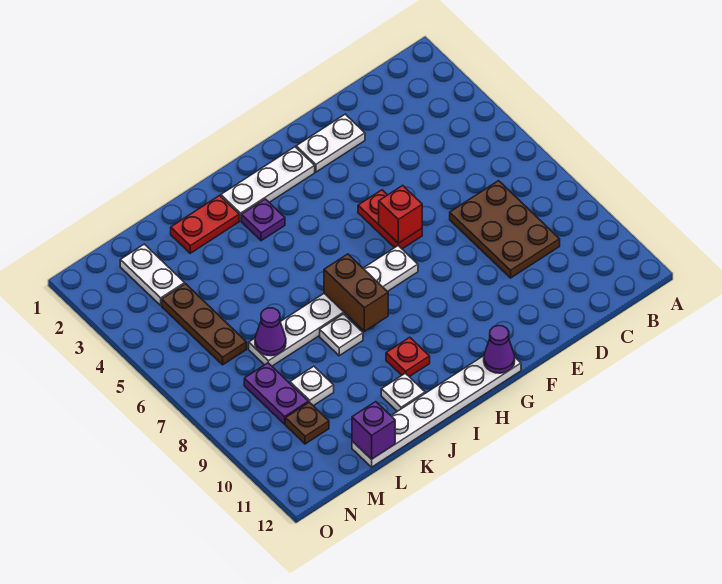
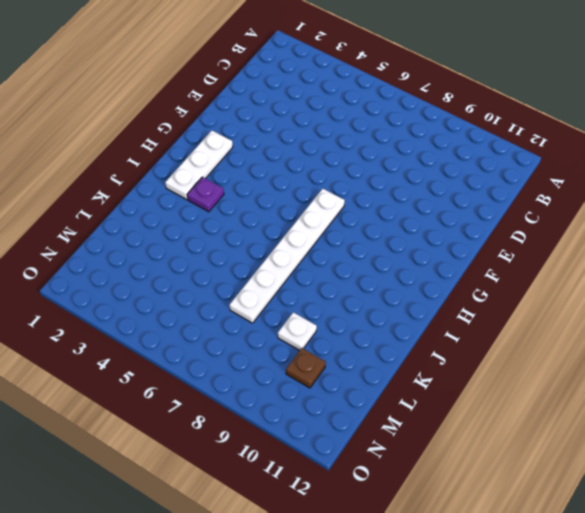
none -> brown plate C7:D9 level 1
none -> white plate E2:F2 level 1
none -> red plate F5:F6 level 1

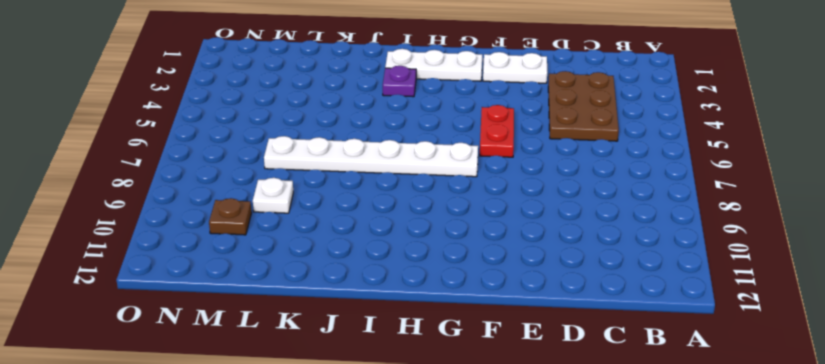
brown plate C3:D5 level 1 -> brown plate C7:D9 level 1
none -> white plate G12:L12 level 1
none -> red plate I10 level 1
none -> red plate J2:K2 level 1

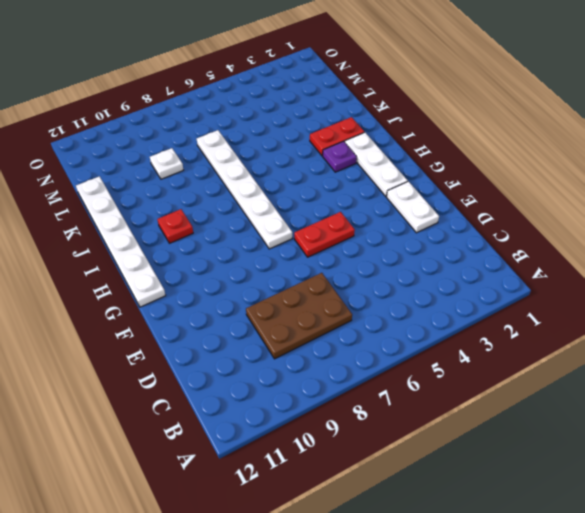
red plate J2:J3 level 1 -> red plate J2:K2 level 1
none -> white plate J8 level 1
none -> white plate J11 level 1
none -> white plate M2:M3 level 1

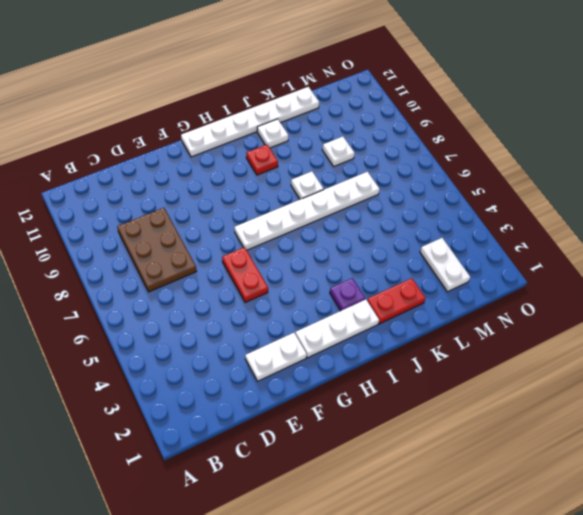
none -> brown plate M4:M6 level 1
none -> purple plate M8:M9 level 1
none -> brown plate M10 level 1

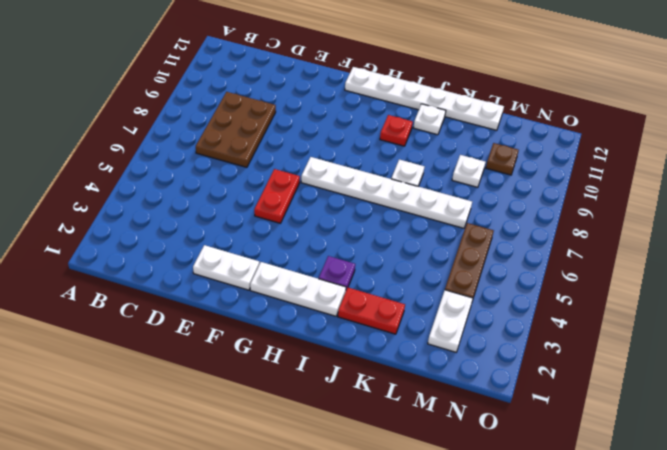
none -> purple plate M8:M9 level 1
none -> red brick F6 level 2
none -> purple cone G12 level 2

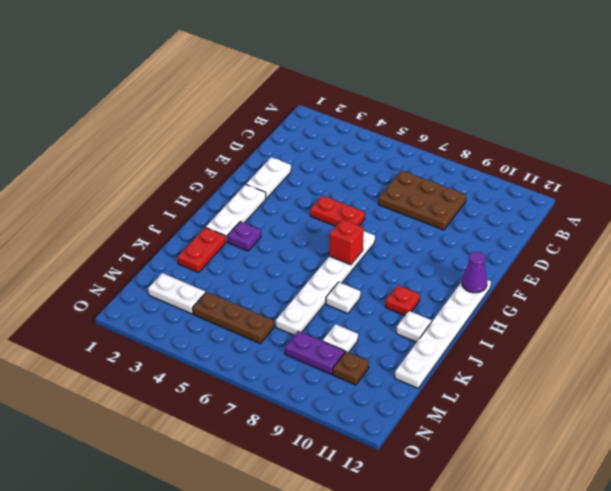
red brick H7 level 2 -> red brick F6 level 2
none -> brown brick I7:I8 level 2
none -> purple cone L7 level 2
none -> purple brick L12 level 2

